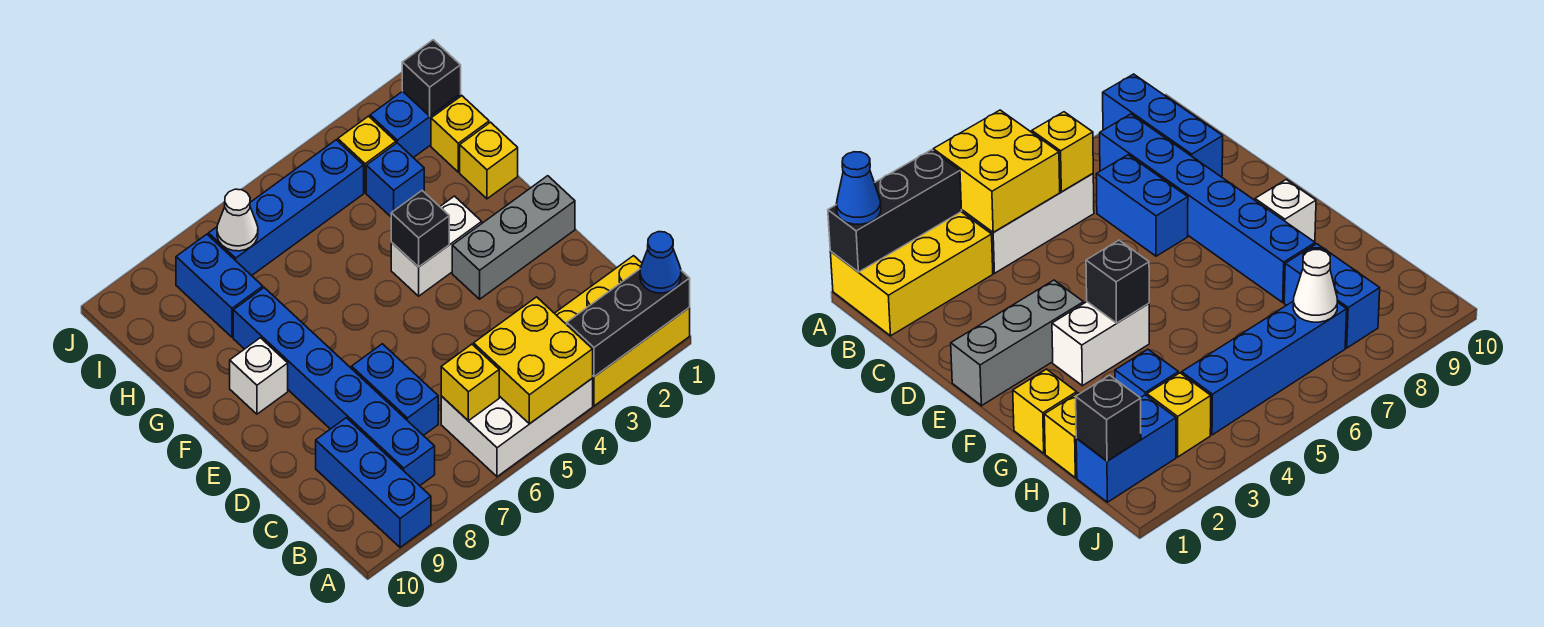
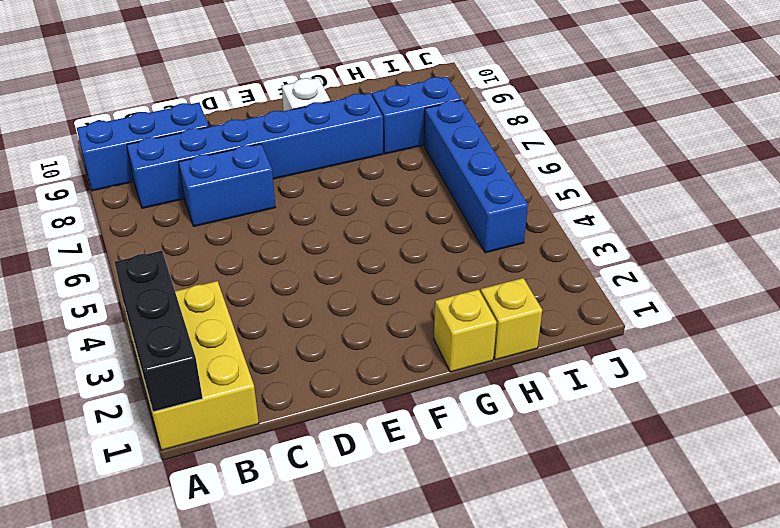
none -> white brick A4:B6 level 1
none -> grey brick E1:E3 level 1
none -> white brick F3:F4 level 1

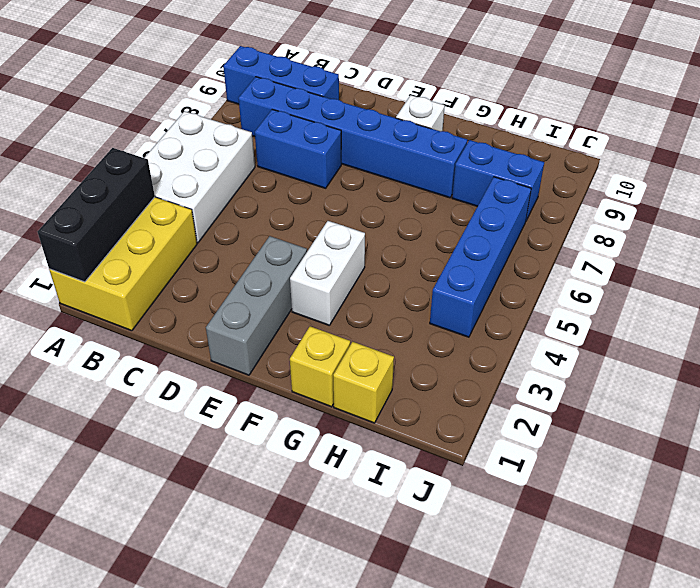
none -> blue brick H3 level 1
none -> blue brick I1:I2 level 1
none -> yellow brick I3 level 1

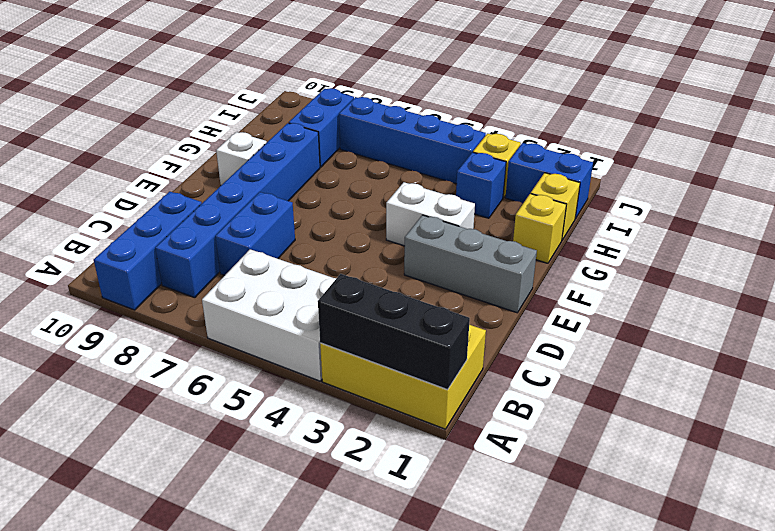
none -> yellow brick A4:B5 level 2
none -> yellow brick B6 level 2
none -> black brick F4 level 2

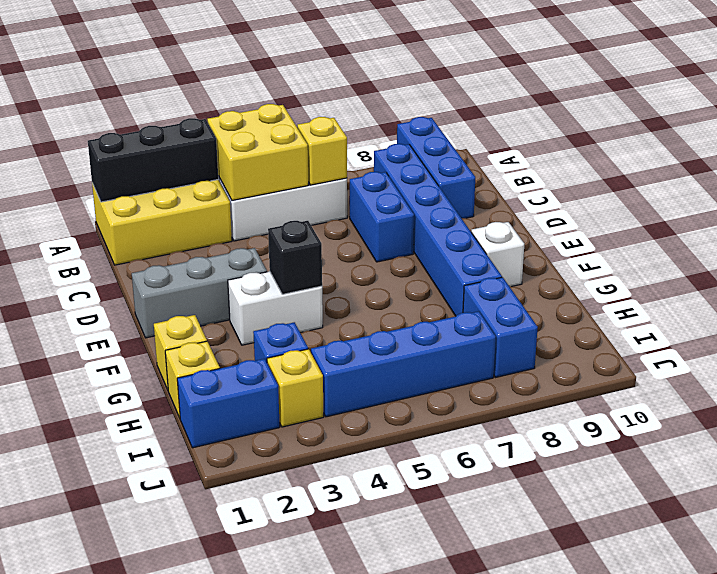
none -> black brick I1 level 2
none -> white cone I7 level 2
none -> blue cone A1 level 3

